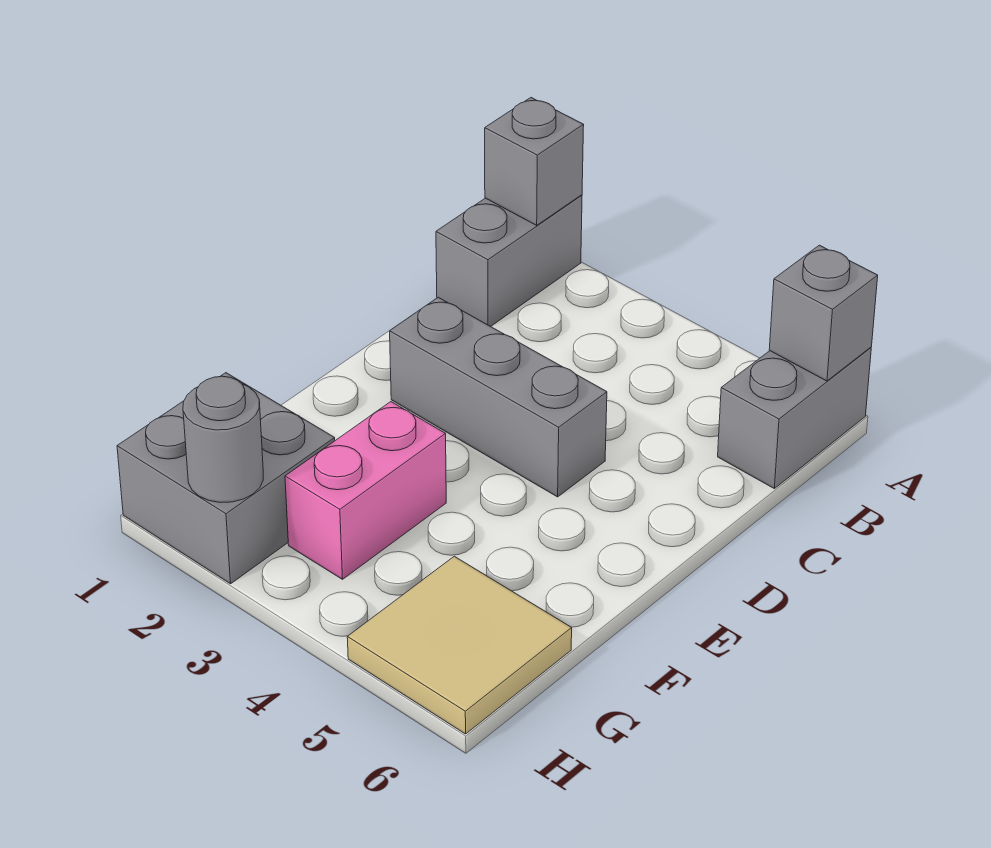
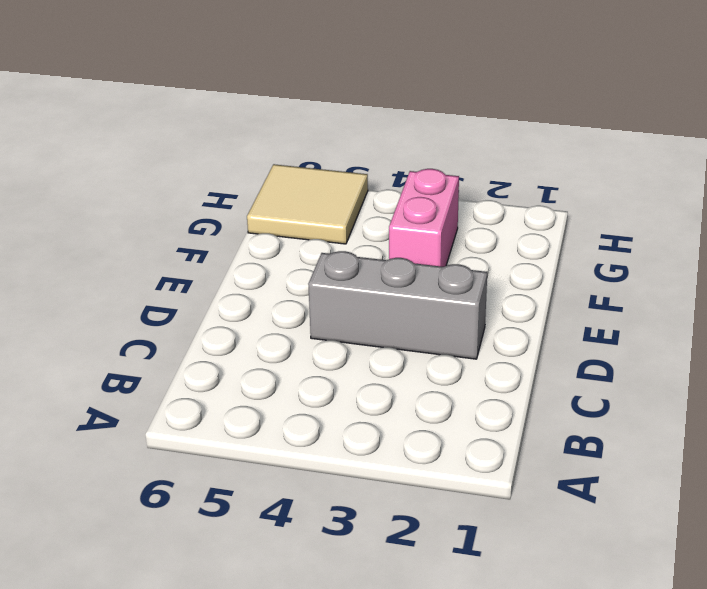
none -> grey brick A1:B1 level 1
none -> grey brick A6:B6 level 1

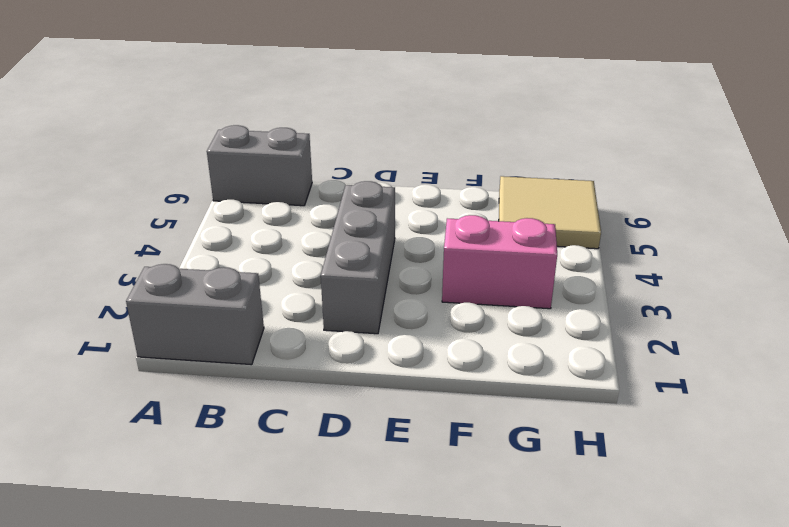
none -> grey brick G1:H2 level 1
none -> grey brick A1 level 2

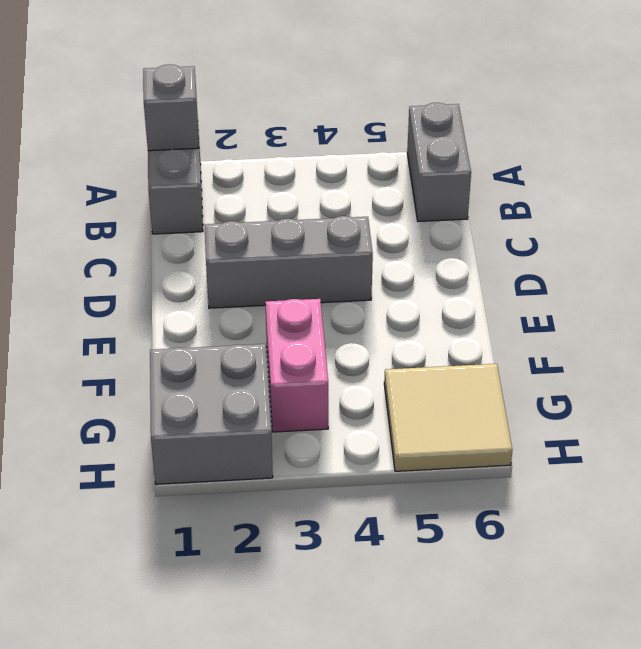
none -> grey brick A6 level 2
none -> grey round brick H2 level 2

